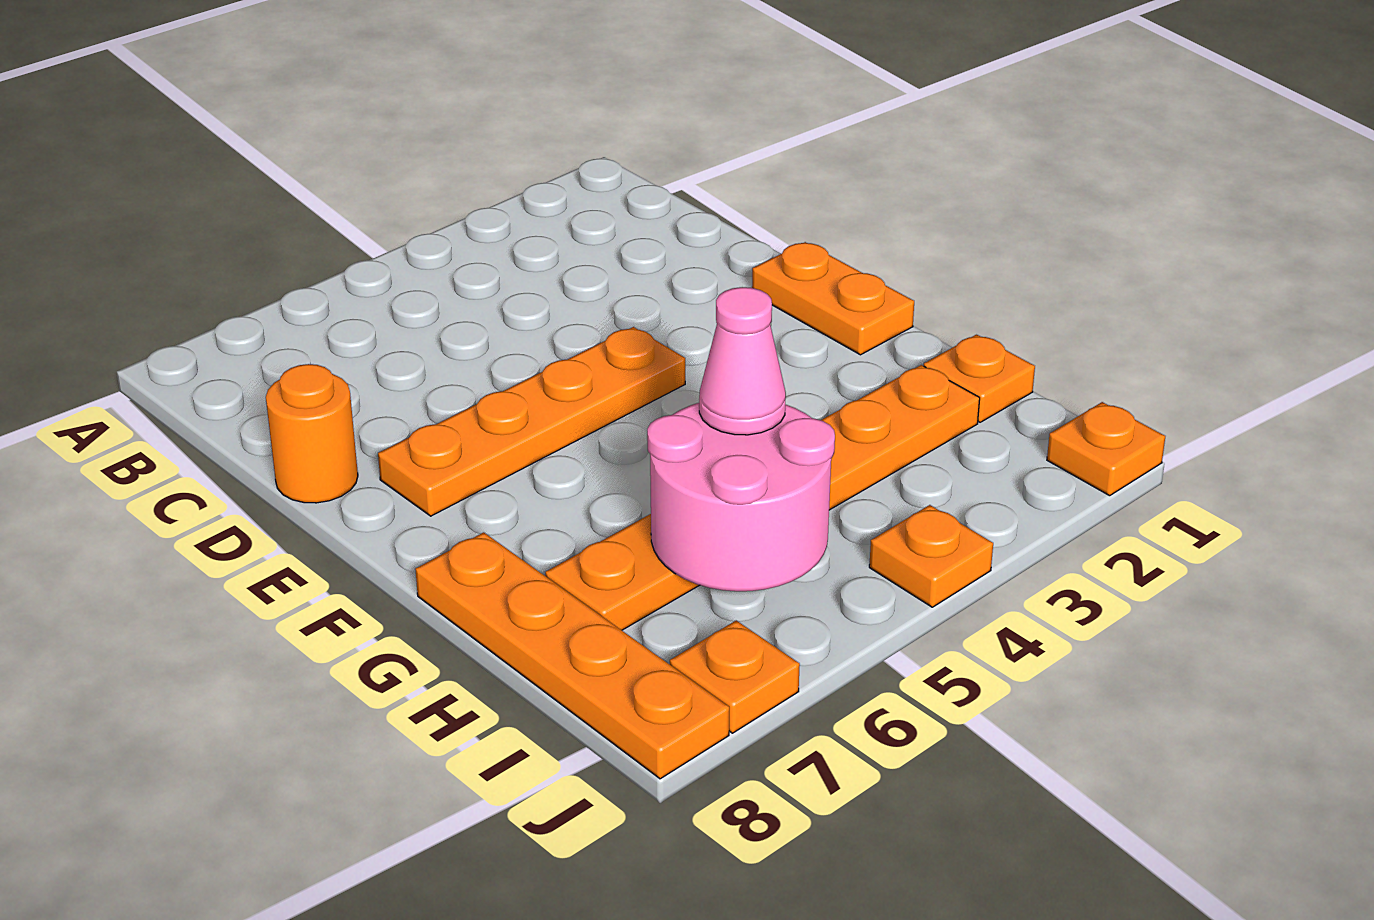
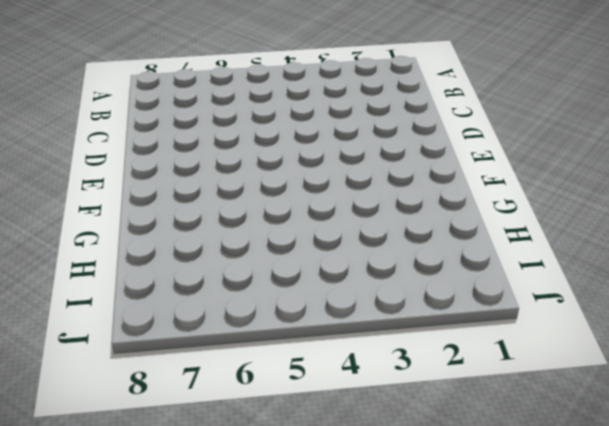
none -> orange round brick D8 level 1
none -> orange plate E1:F1 level 1

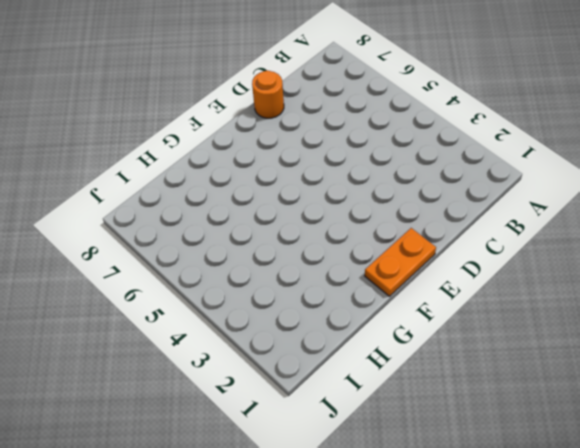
none -> orange plate E4:E7 level 1
none -> orange plate G8:J8 level 1

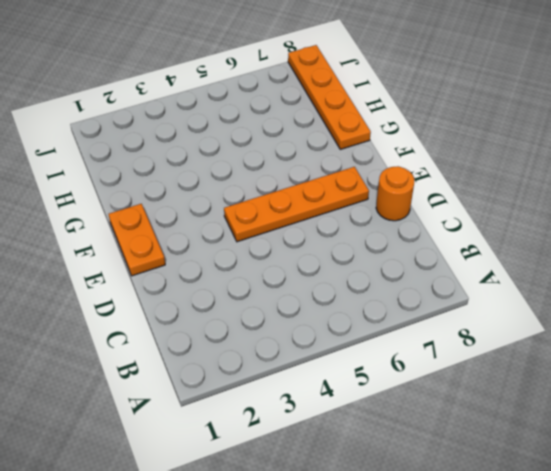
none -> orange plate H1 level 1
none -> orange plate H2:H7 level 1

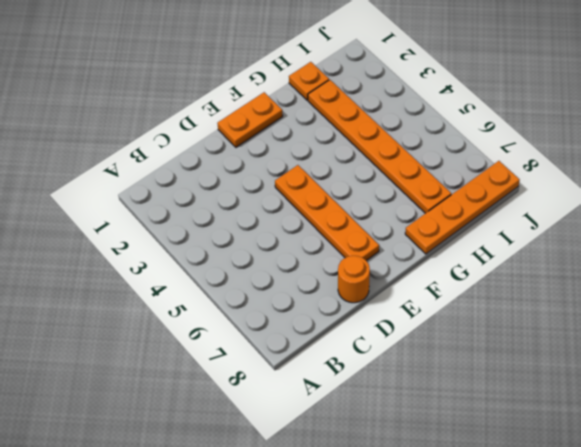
none -> orange plate J1 level 1
none -> orange plate J4 level 1

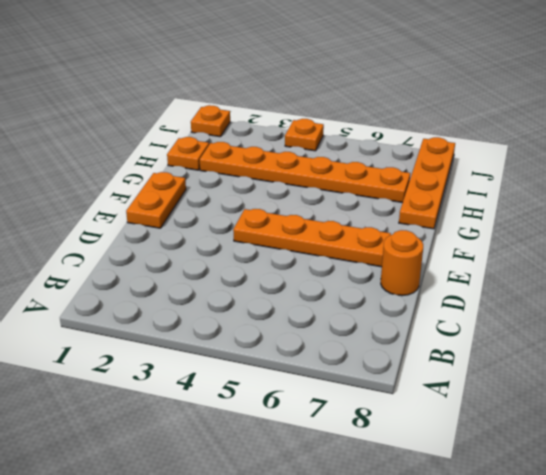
none -> orange plate J7 level 1
none -> pink round brick H5:I6 level 2

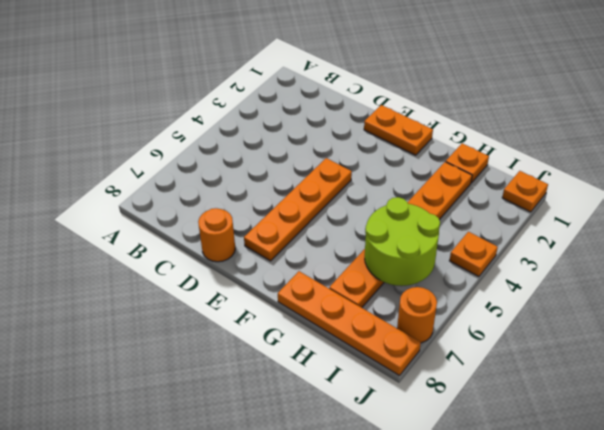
lime round brick H5:I6 level 2 -> pink round brick H5:I6 level 2
orange round brick J7 level 1 -> orange plate J7 level 1
none -> pink cone H5 level 3

